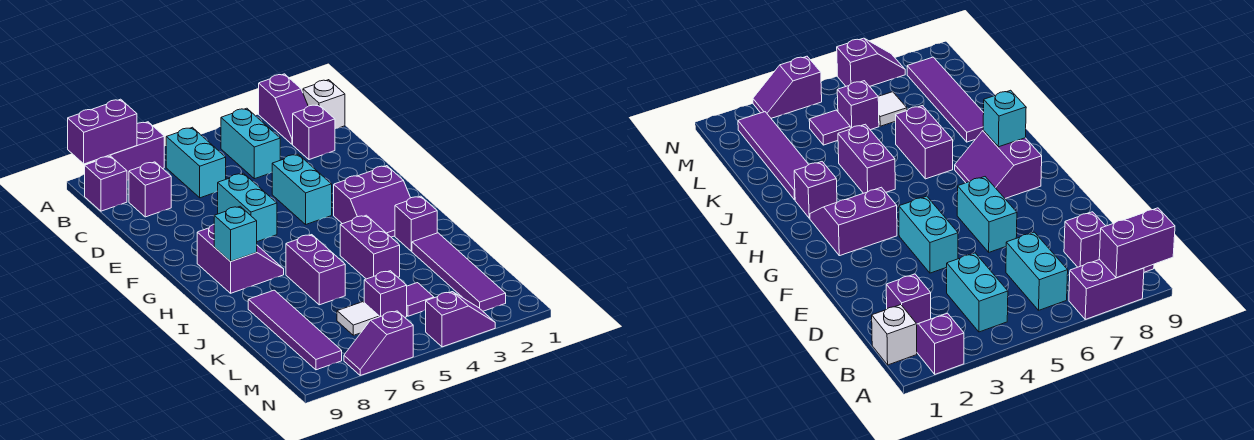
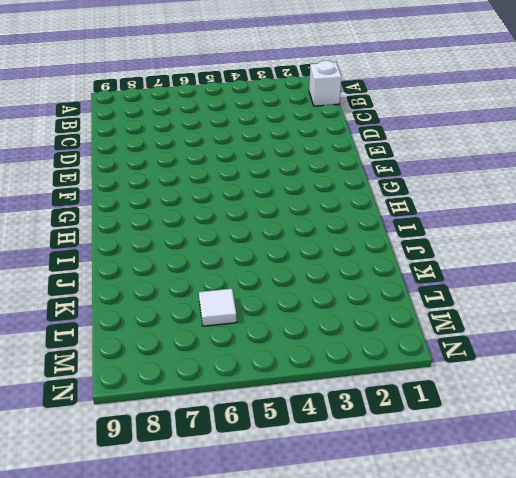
none -> purple slope A2:B2 level 1 top A
none -> purple brick A7:A8 level 1
none -> cyan brick B4:C4 level 1

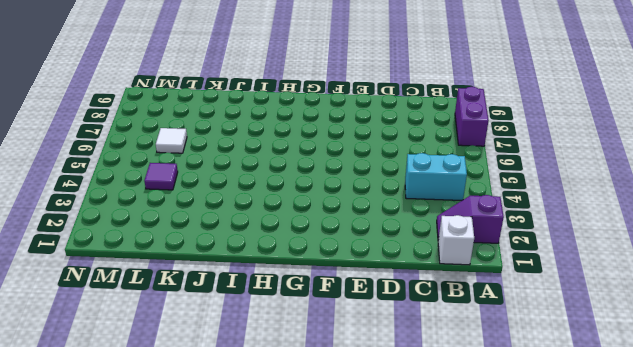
none -> cyan brick B6:C6 level 1
none -> purple brick B9 level 1
none -> purple brick C2 level 1

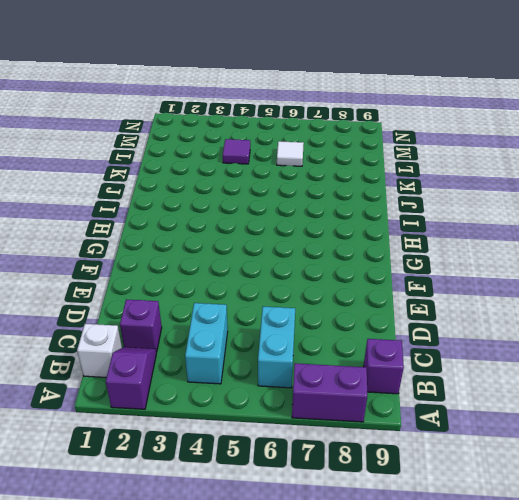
none -> purple brick C8 level 1
none -> cyan brick E4:F4 level 1
none -> cyan brick E6:F6 level 1

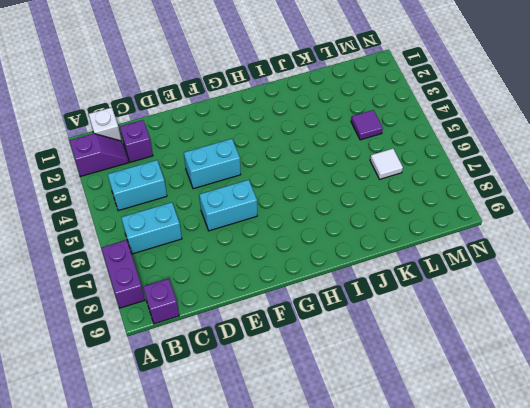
none -> purple brick C8 level 1
none -> purple slope G2:H3 level 1 top G
none -> purple slope G7:H8 level 1 top 8

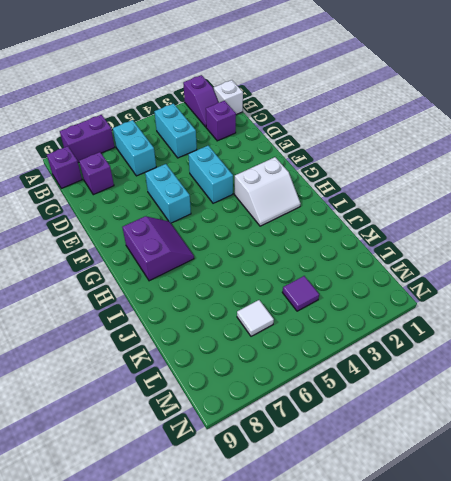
white slope G2:H3 level 1 top G -> purple slope G2:H3 level 1 top G
none -> purple brick I2 level 1
none -> purple brick I4:J4 level 1
none -> purple brick I6:J6 level 1

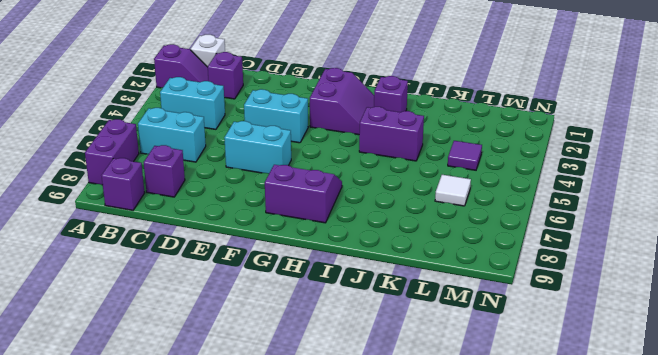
none -> purple brick I6:J6 level 1
none -> purple tile J2:M2 level 1
none -> purple tile J8:M8 level 1

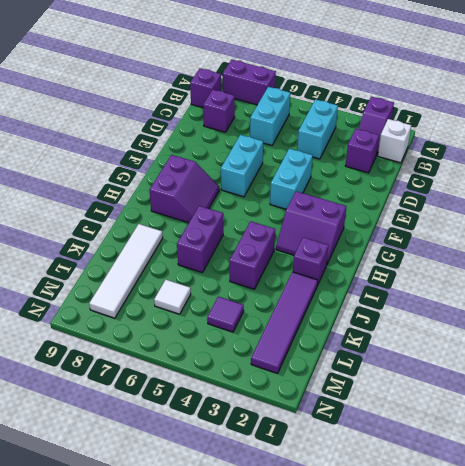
white tile J8:M8 level 1 -> purple tile J8:M8 level 1
none -> purple brick L5 level 1
none -> purple slope N3:N4 level 1 top 4
none -> purple slope N6:N7 level 1 top 6

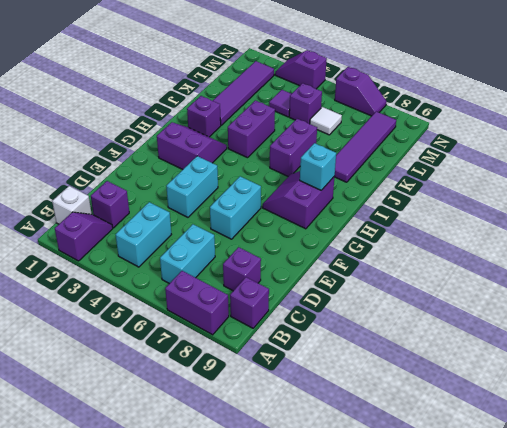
none -> purple brick A8:A9 level 2

